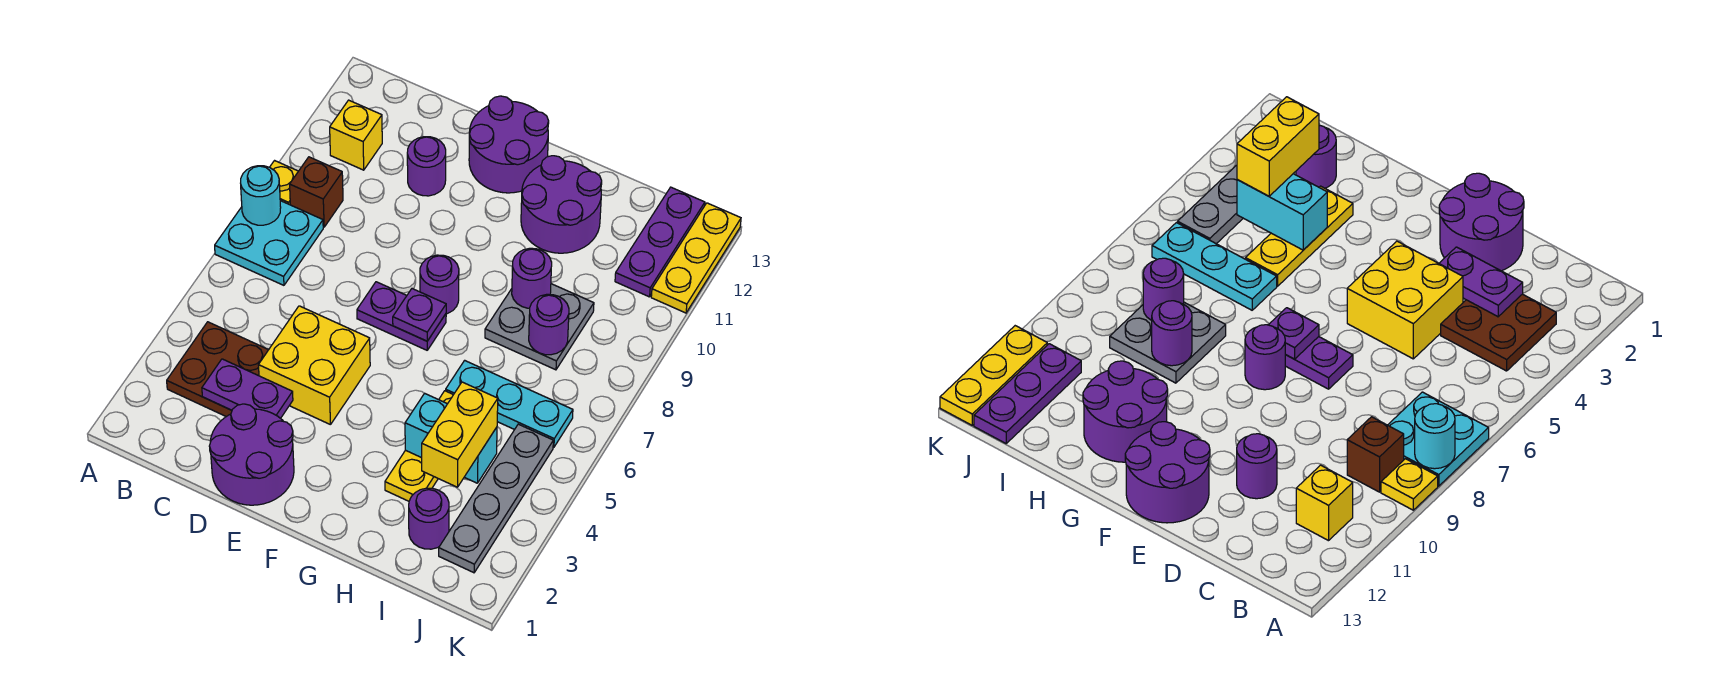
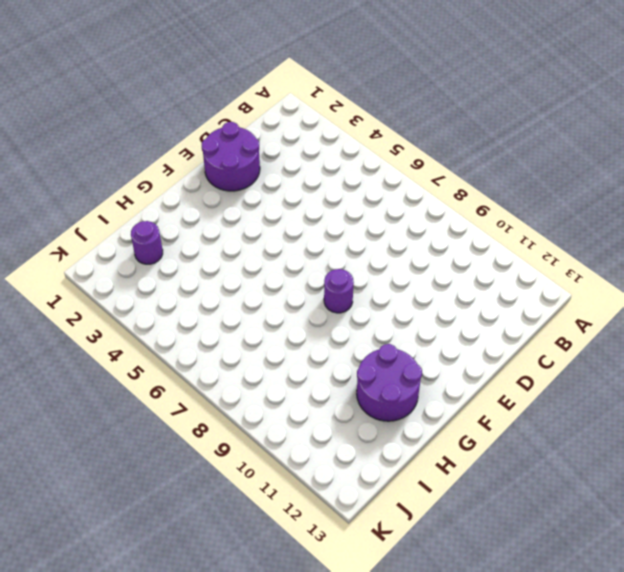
none -> cyan plate A7:B8 level 1
none -> yellow plate A9 level 1
none -> brown plate B3:C4 level 1

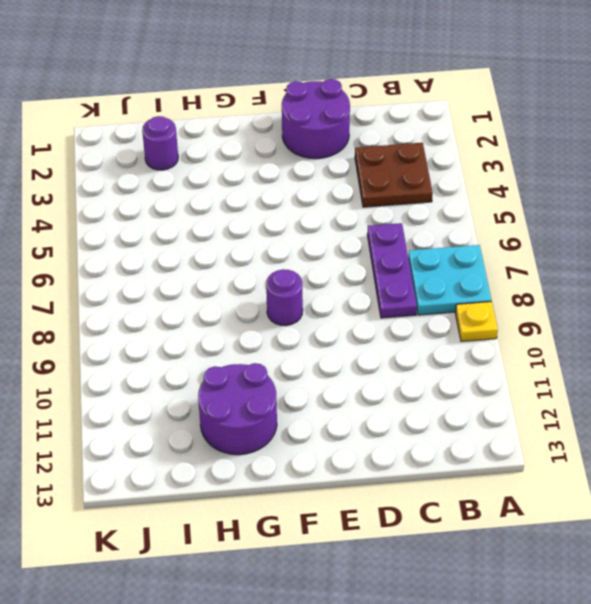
purple plate C6:C8 level 1 -> purple plate J11:J13 level 1
none -> brown brick B9 level 1
none -> yellow brick B11 level 1
none -> yellow brick D4:E5 level 1

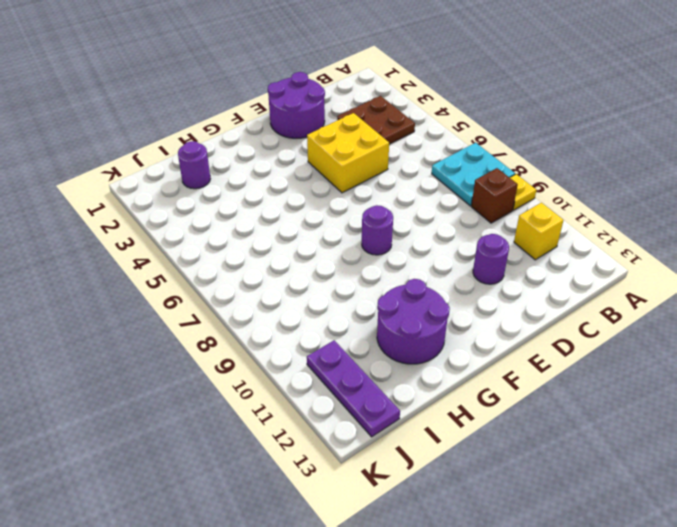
none -> purple plate E7:F7 level 1
none -> purple round brick E12:F13 level 1
none -> yellow plate H3:H5 level 1

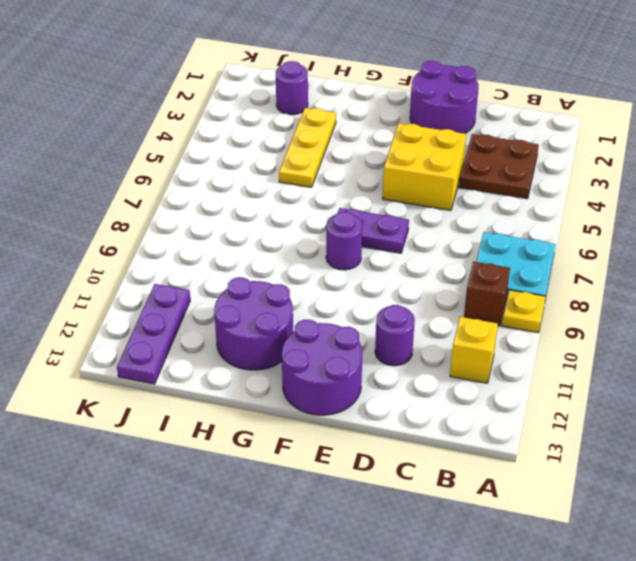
none -> cyan plate H6:J6 level 1
none -> grey plate H8:I9 level 1
none -> grey plate J2:J5 level 1

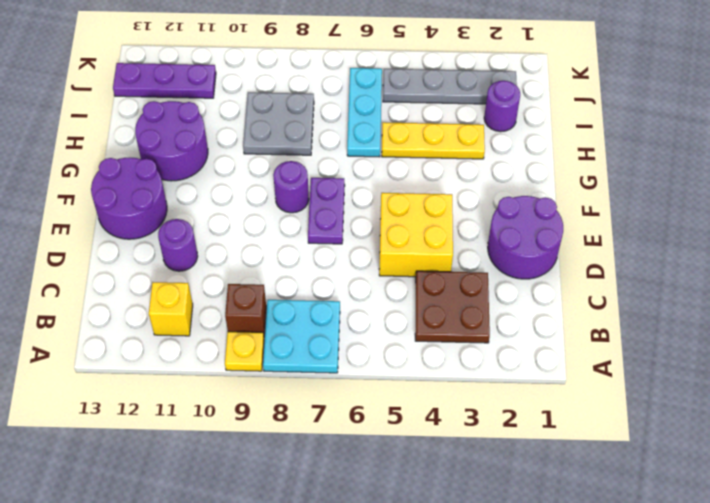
none -> yellow plate K11:K13 level 1
none -> cyan round brick A8 level 2
none -> purple plate C3:D3 level 2

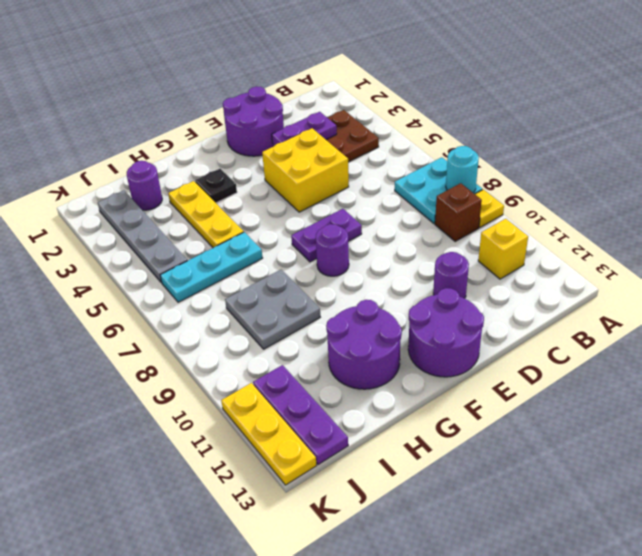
black plate G3 level 1 -> none
none -> purple plate F7 level 2
none -> cyan brick H4:I4 level 2
none -> purple round brick H9 level 2

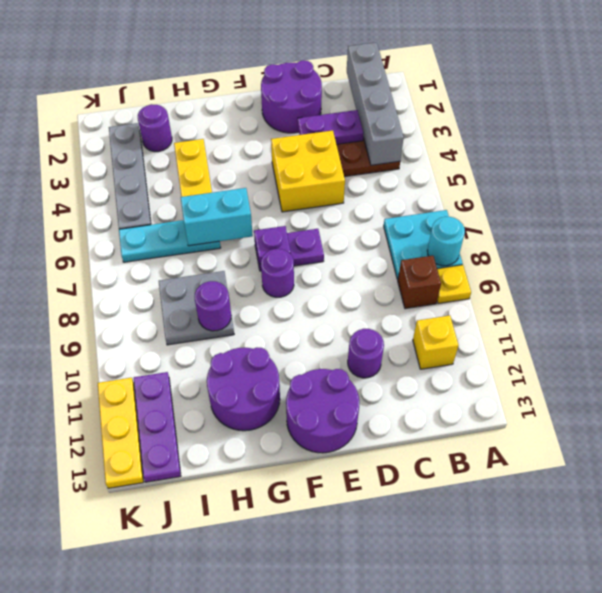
grey brick B1:B4 level 2 -> none
cyan brick G6:H6 level 2 -> cyan brick H4:I4 level 2
none -> purple round brick I8 level 2
none -> yellow brick I3:I4 level 3

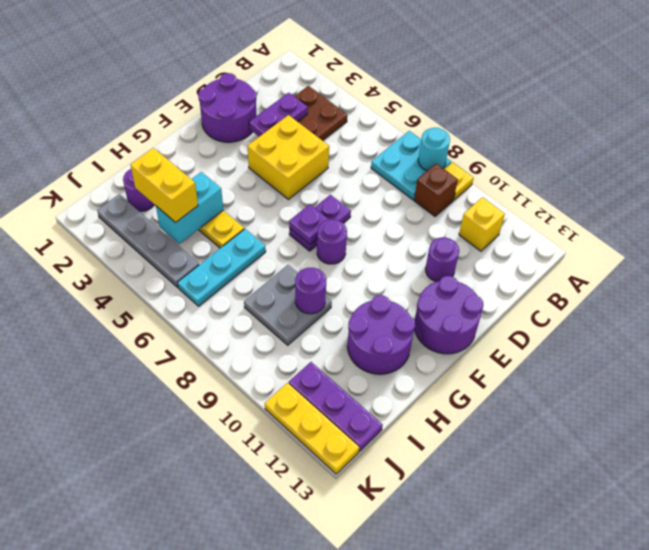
none -> purple round brick I8 level 2

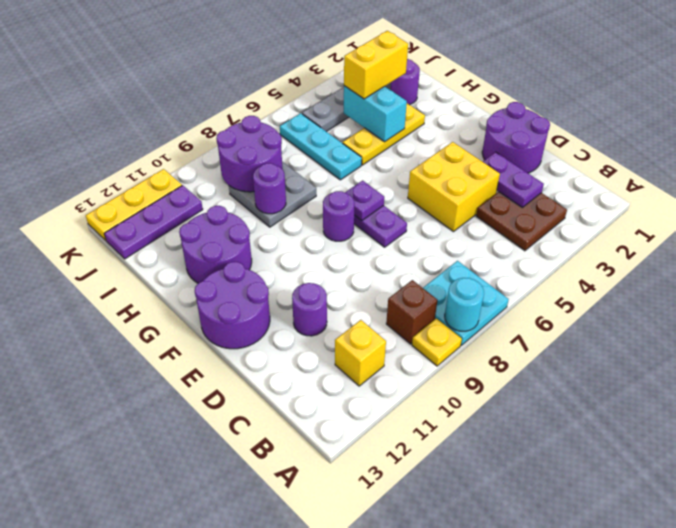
purple round brick I8:J9 level 2 -> purple round brick I8 level 2

